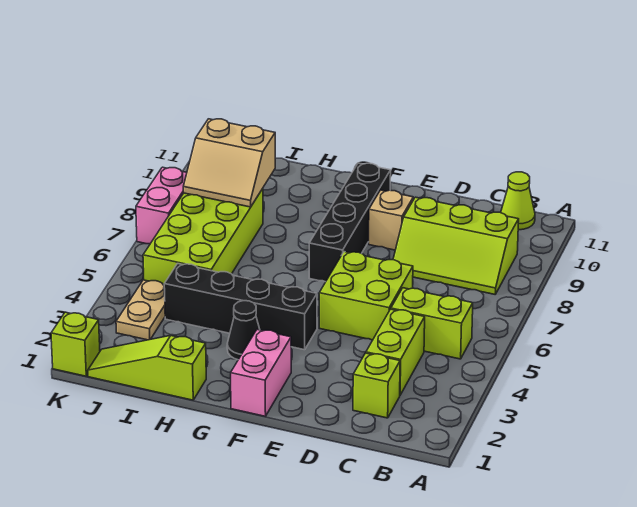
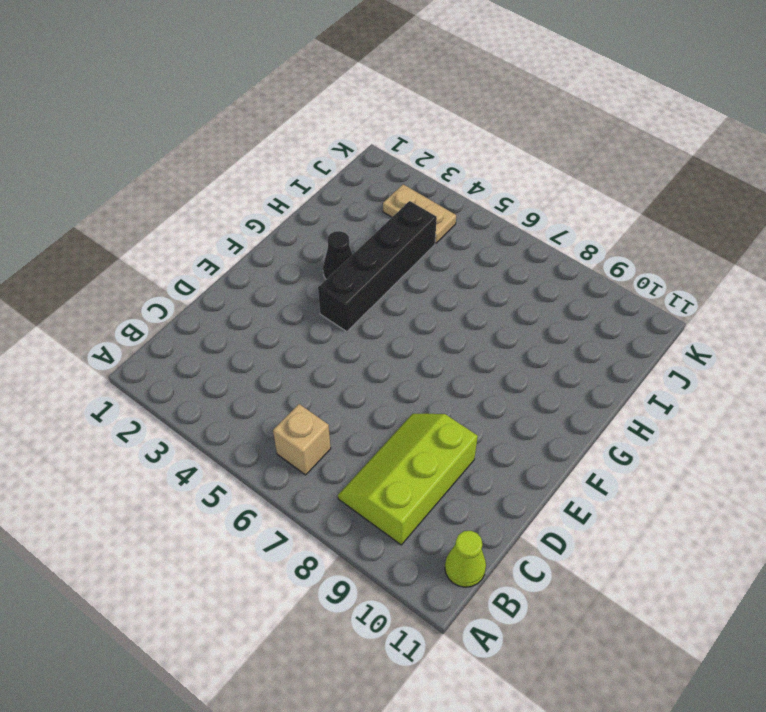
tan brick B6 level 1 -> tan brick E9 level 1
none -> lime brick B5:C5 level 1
none -> lime brick C2 level 1
none -> lime brick C3:C4 level 1

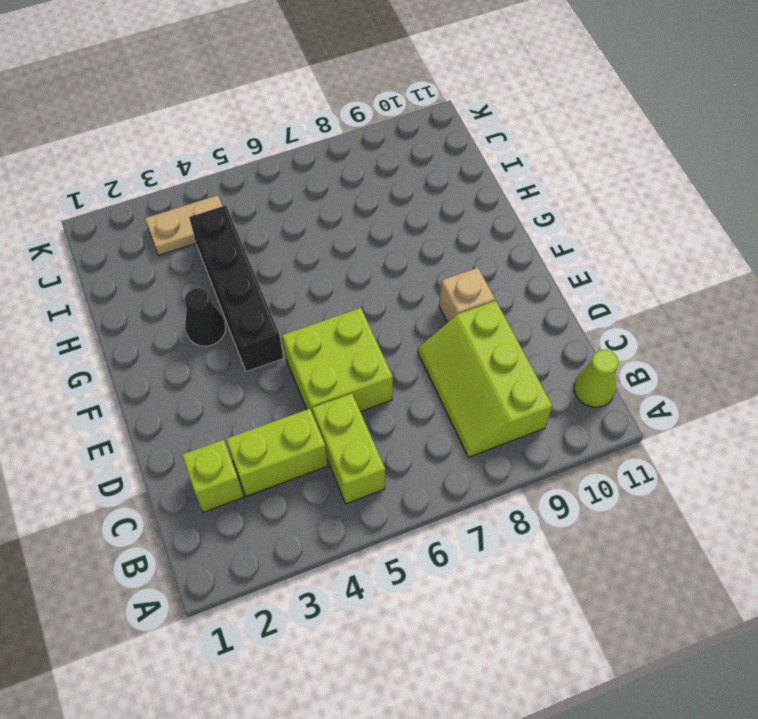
none -> pink brick F1:F2 level 1
none -> black brick F7:F10 level 1
none -> lime slope H1:J1 level 1 top H

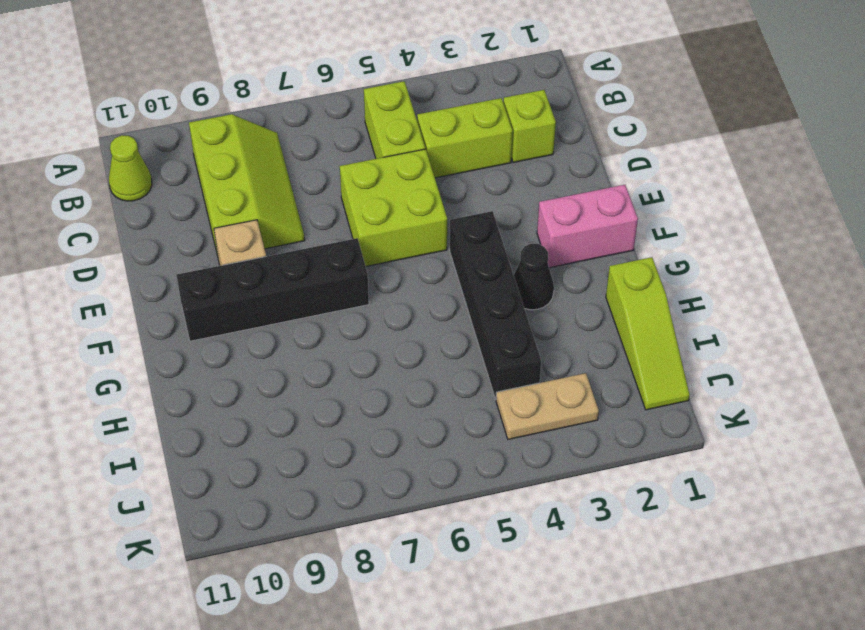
none -> lime brick I5:J8 level 1
none -> lime brick K1 level 1
none -> pink brick K7:K8 level 1

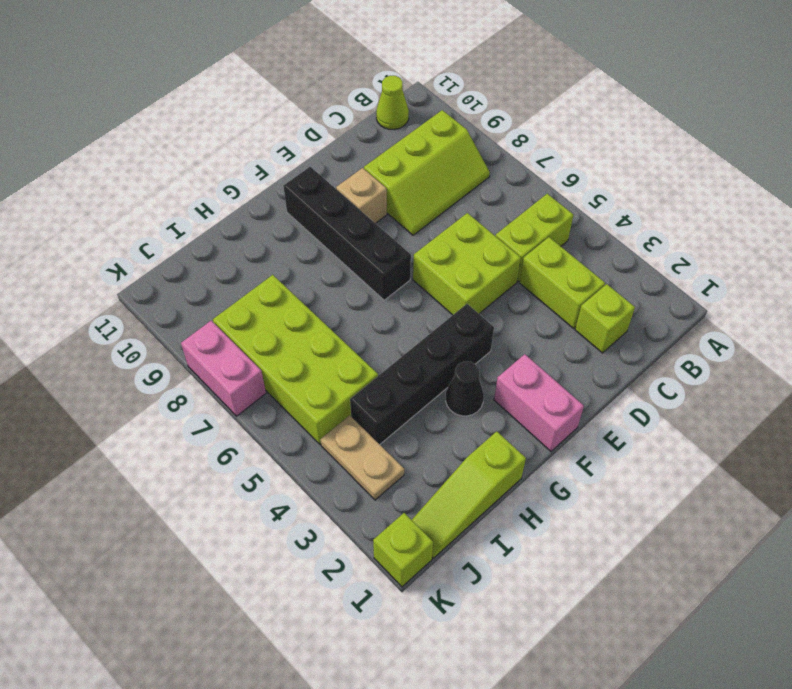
none -> tan slope I8:J9 level 2 top 9

